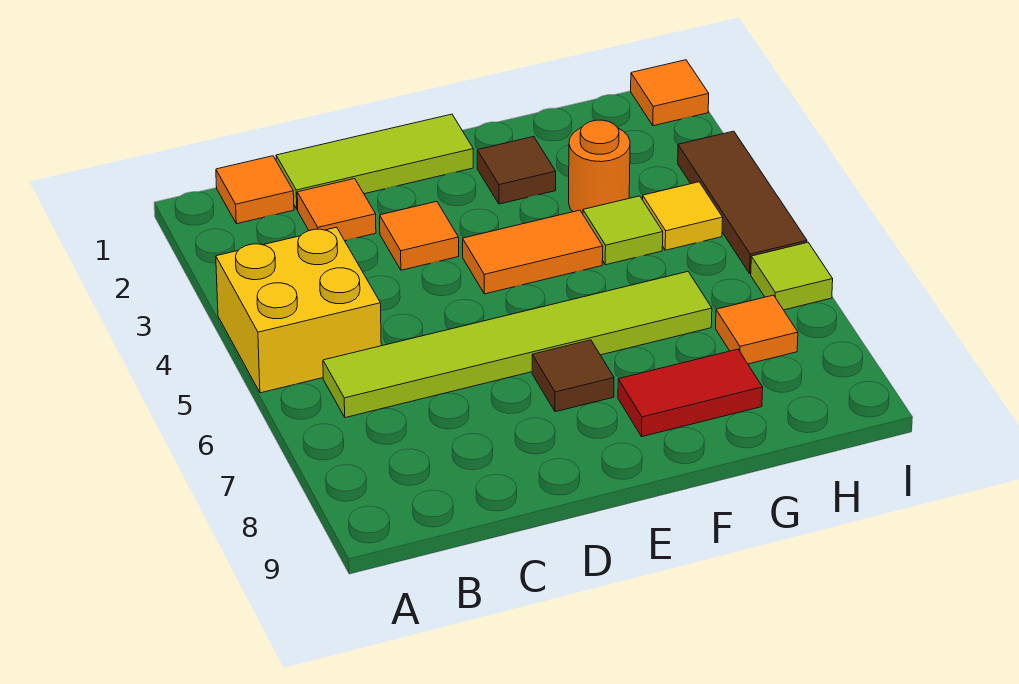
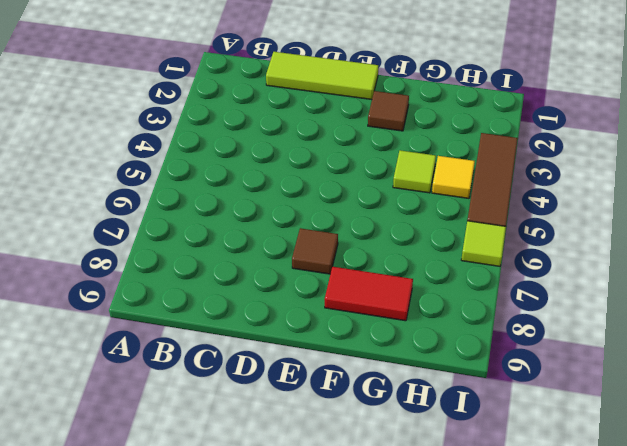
none -> yellow brick A4:B5 level 1
none -> orange tile B1 level 1
none -> lime tile B6:G6 level 1

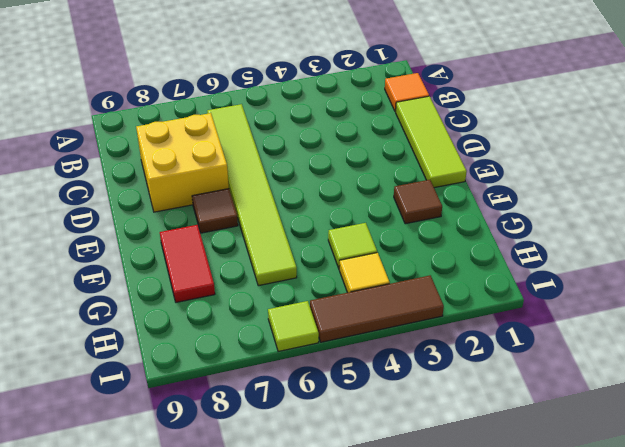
yellow brick C7:D8 level 1 -> yellow brick A4:B5 level 1
none -> orange tile C2 level 1
none -> orange tile D3 level 1
none -> orange tile E4:F4 level 1

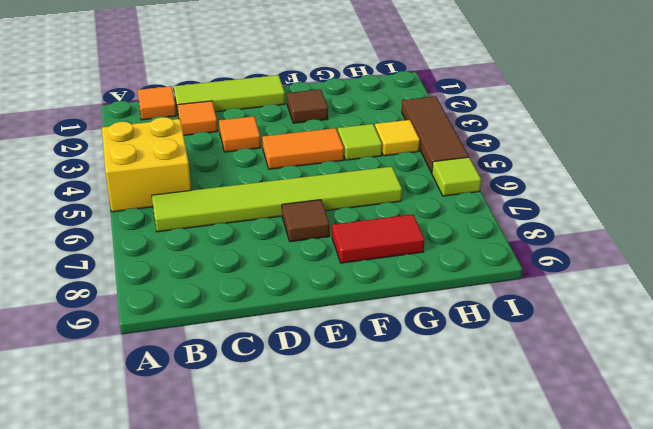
none -> orange round brick G3 level 1
none -> orange tile H7 level 1
none -> orange tile I1 level 1

